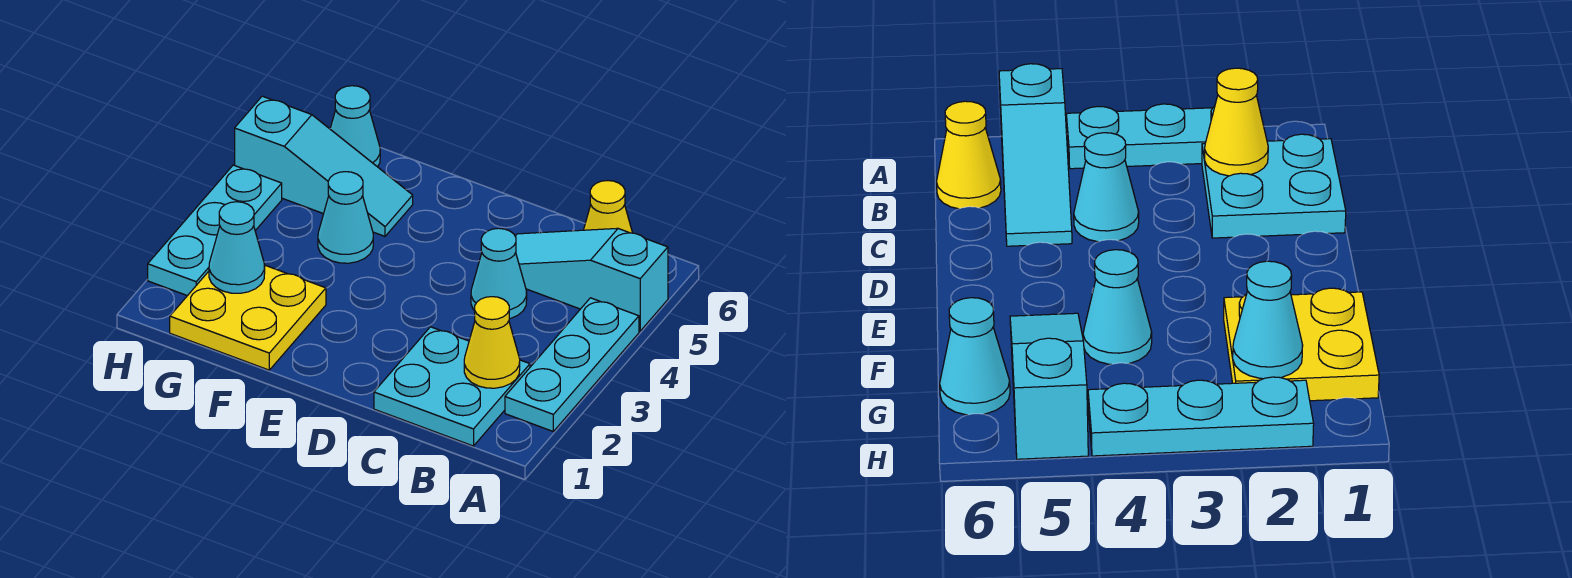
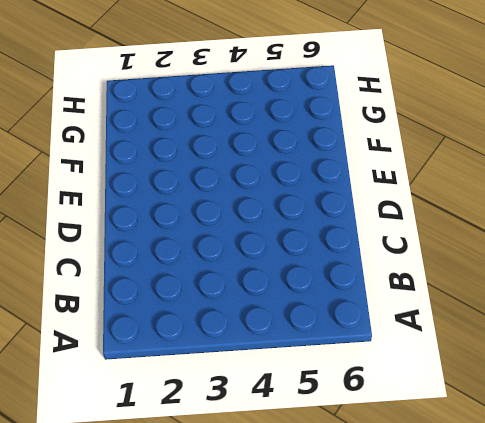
none -> cyan plate A2:A4 level 1
none -> cyan slope A5:C5 level 1 top A
none -> cyan plate B1:C2 level 1

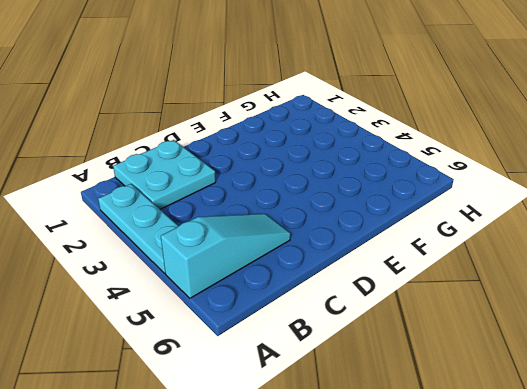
none -> yellow cone B6 level 1
none -> cyan cone C4 level 1
none -> yellow plate F1:G2 level 1

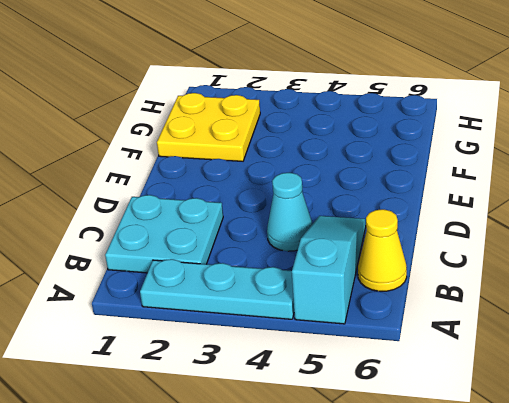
none -> cyan cone F4 level 1
none -> cyan slope F5:H5 level 1 top H
none -> cyan cone G6 level 1

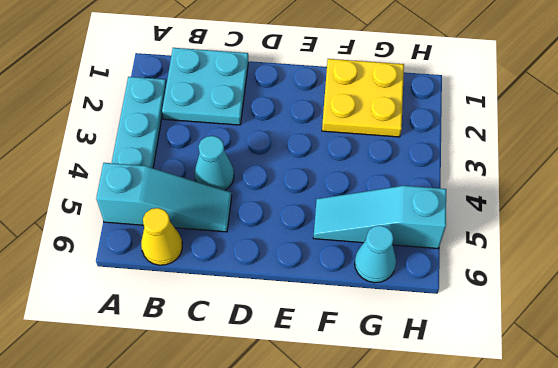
none -> cyan cone F4 level 1
none -> cyan plate H2:H4 level 1
none -> yellow cone B2 level 2

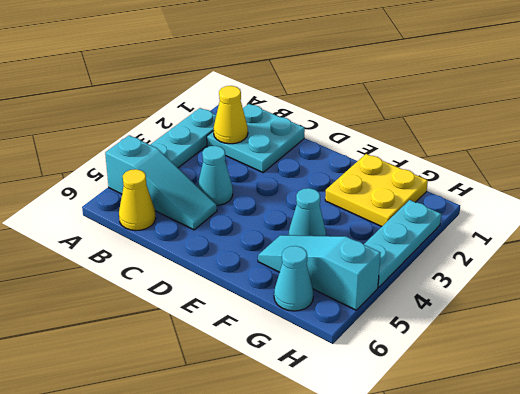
none -> cyan cone G2 level 2

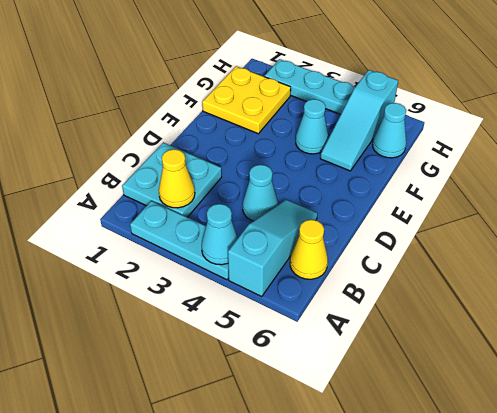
cyan cone A4 level 2 -> cyan cone G2 level 2

